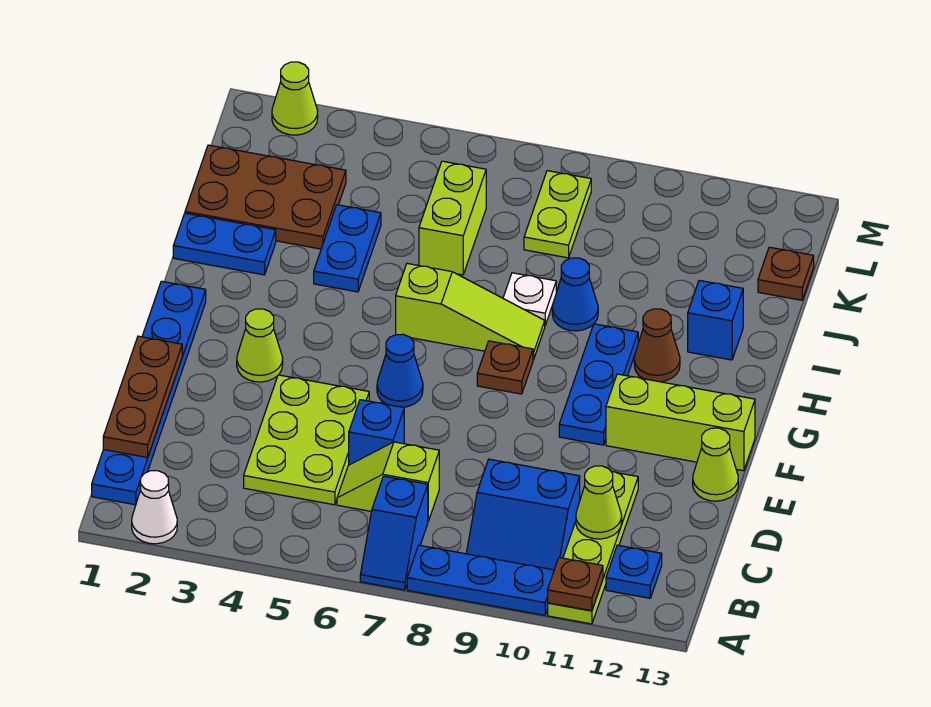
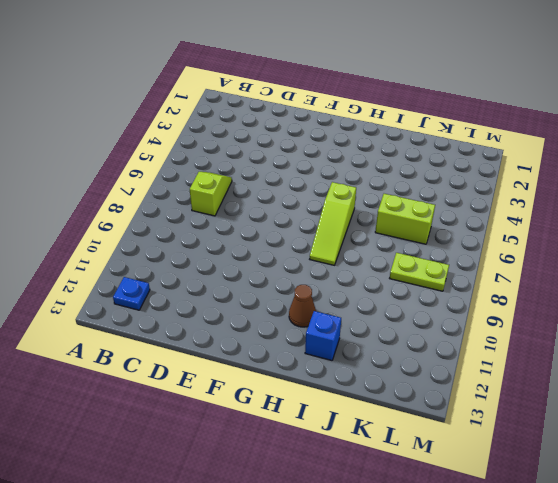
none -> white cone A2 level 1
none -> blue slope A7:B7 level 1 top B
none -> blue plate A8:A10 level 1
none -> lime plate A11:D11 level 1

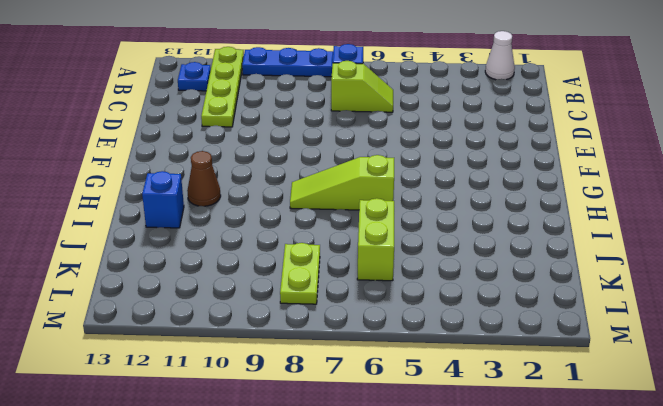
none -> blue plate B1:G1 level 1
none -> blue slope B9:C10 level 1 top C
none -> lime plate C4:E5 level 1
none -> blue brick D6 level 1

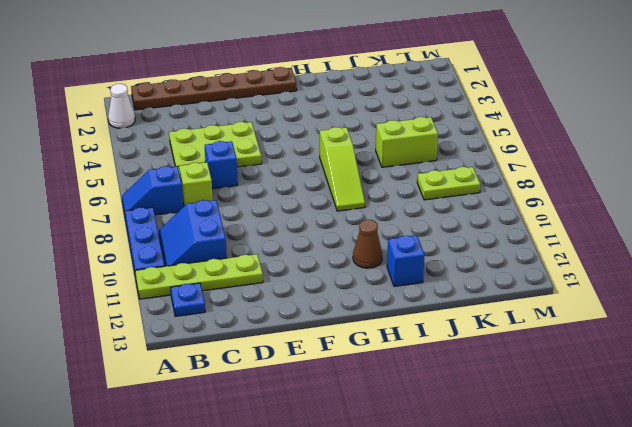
brown plate B1:G1 level 1 -> blue plate B1:G1 level 1
none -> lime cone E13 level 1
none -> lime cone F3 level 1
none -> blue cone F6 level 1
none -> blue plate F10:H10 level 1

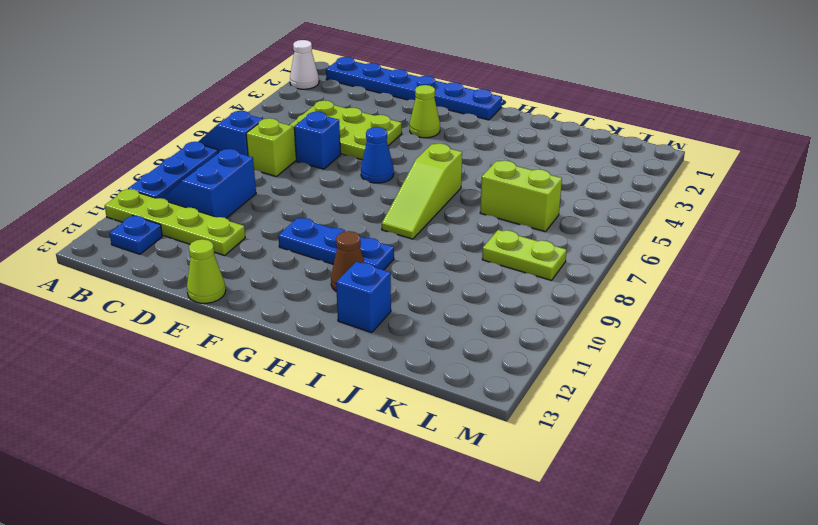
none -> lime brick F11:F13 level 1
none -> brown plate G8 level 1
none -> blue plate I1:I2 level 1
none -> blue plate I4:J4 level 1

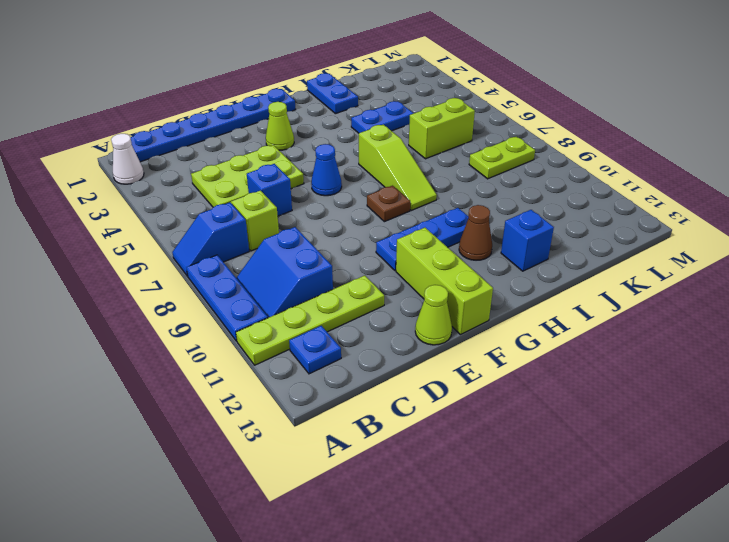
none -> white plate I8 level 1
none -> blue cone I9 level 1
none -> brown plate J1:K3 level 1
none -> brown plate K13 level 1

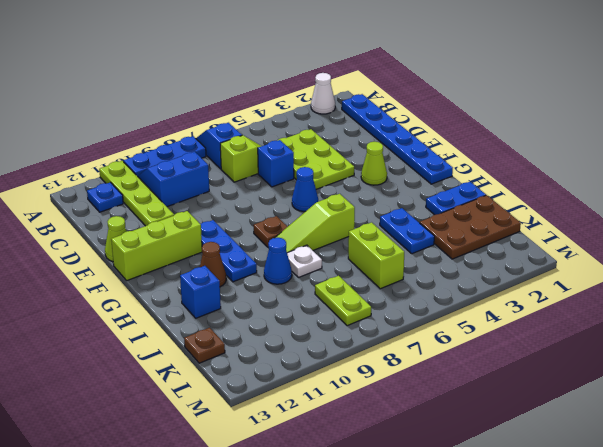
none -> lime cone M2 level 1
none -> brown plate A11 level 2
none -> brown plate C1:E1 level 2
none -> lime cone C11 level 2

